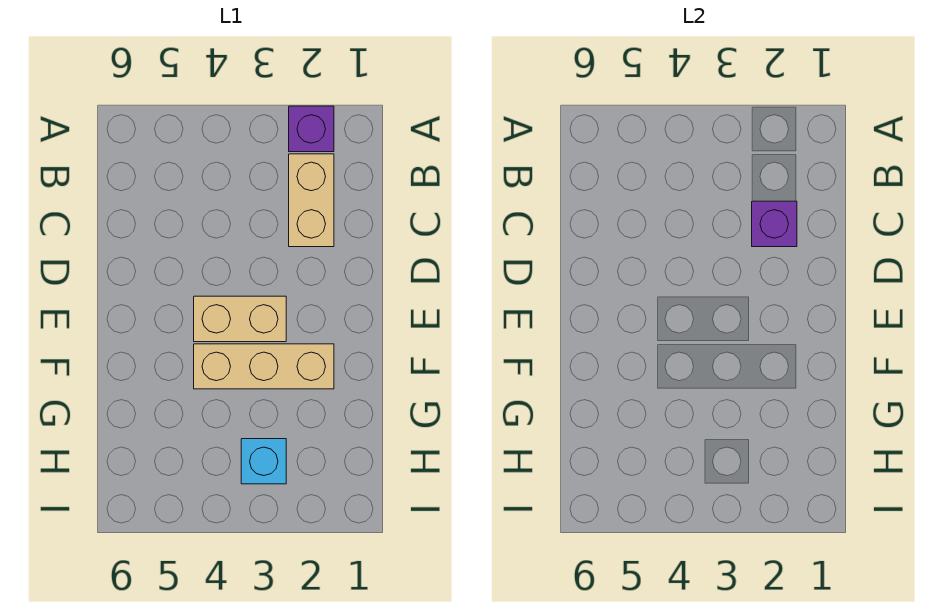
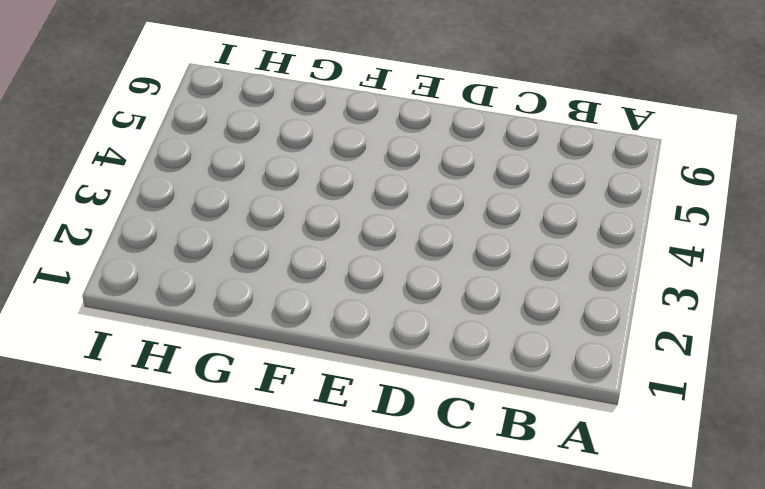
none -> purple brick A2 level 1
none -> tan brick B2:C2 level 1

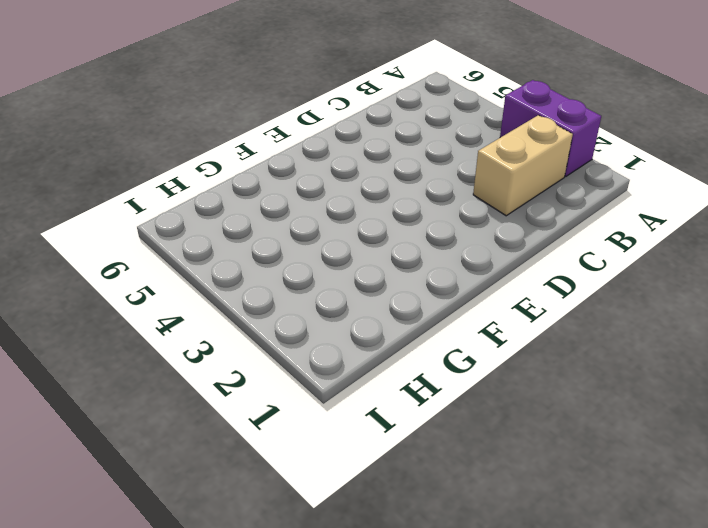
purple brick A2:A3 level 1 -> purple brick A2 level 1
none -> tan brick E3:E4 level 1
none -> tan brick F2:F4 level 1

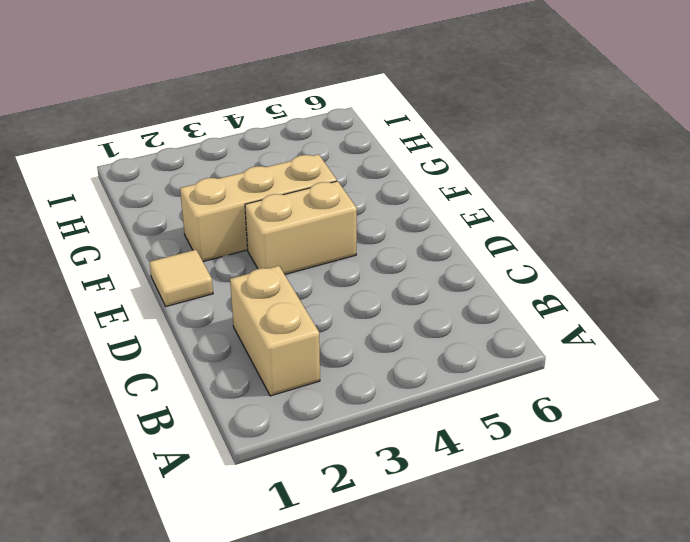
tan tile E1 level 1 -> none
none -> purple brick A2 level 1
none -> cyan brick H3 level 1

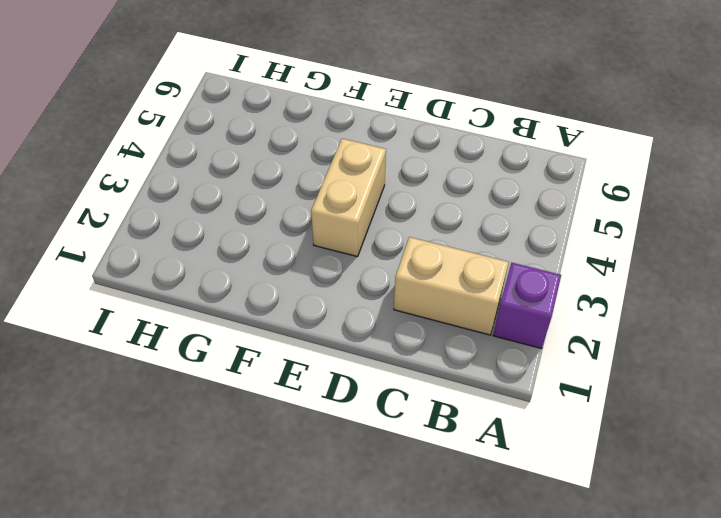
none -> tan brick F2:F4 level 1
none -> cyan brick H3 level 1

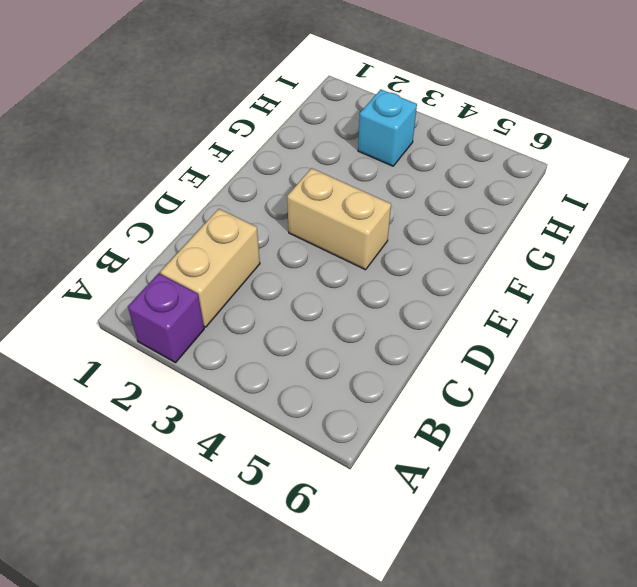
none -> tan brick F2:F4 level 1
none -> purple brick C2 level 2

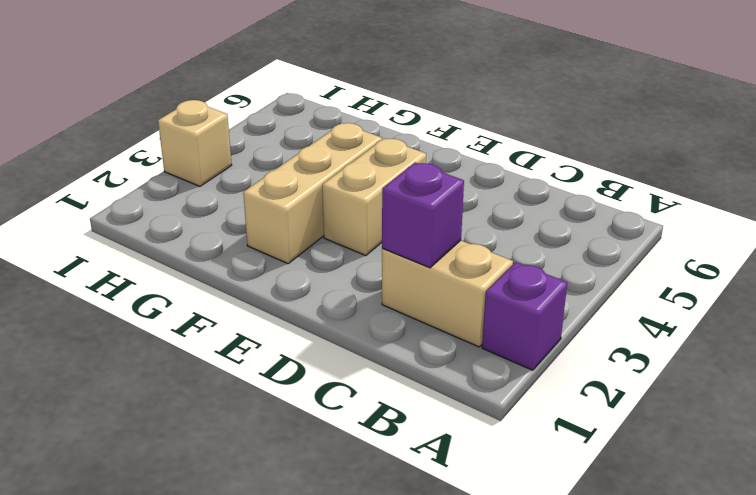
tan brick I3 level 1 -> none
none -> cyan brick H3 level 1

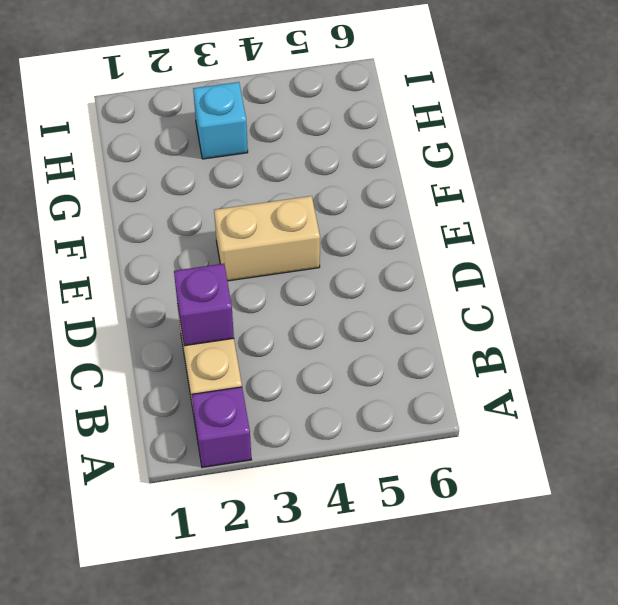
none -> tan brick F2:F4 level 1

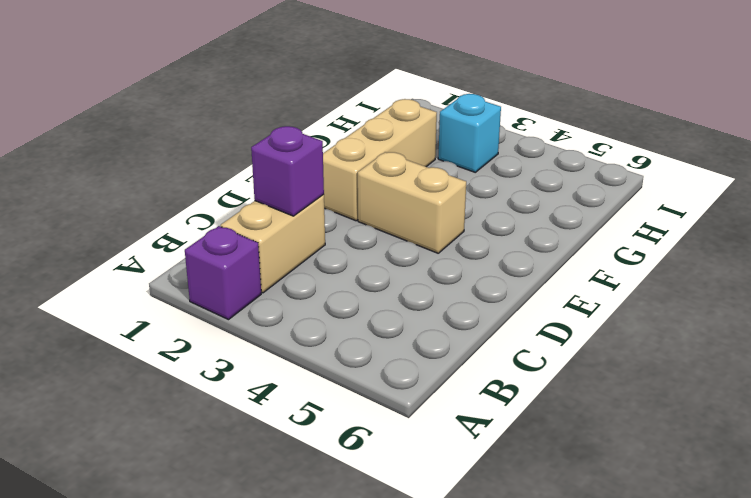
tan brick E2:G2 level 1 -> tan brick F2:F4 level 1

